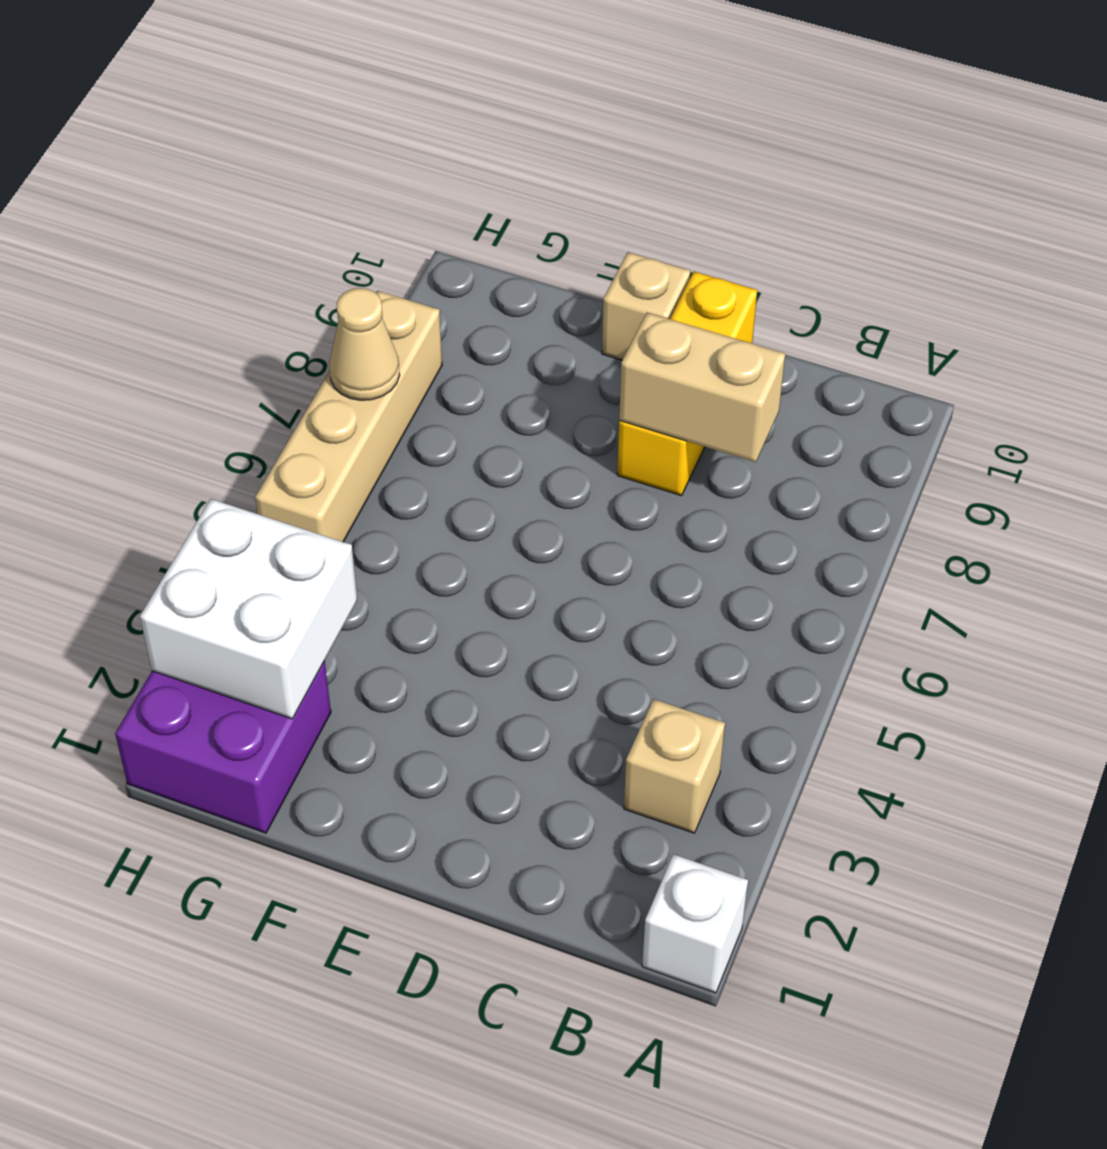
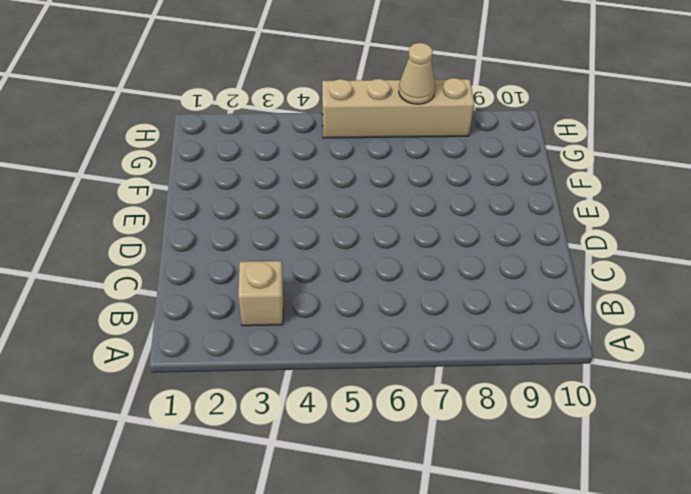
none -> white brick A1 level 1
none -> yellow brick D8:D10 level 1

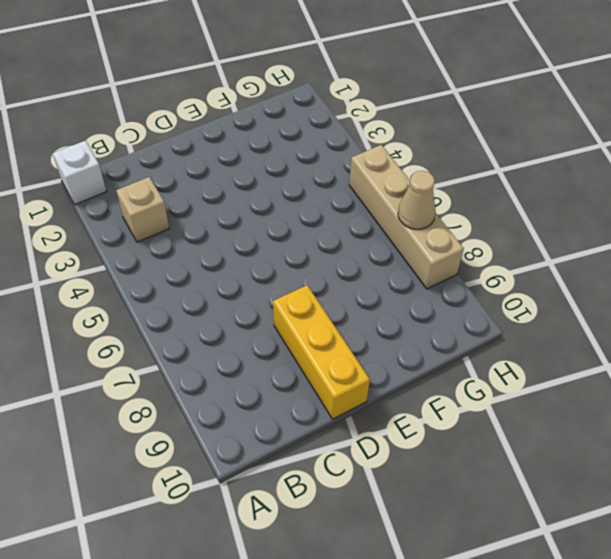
none -> tan brick E10 level 1
none -> purple brick G1:H2 level 1

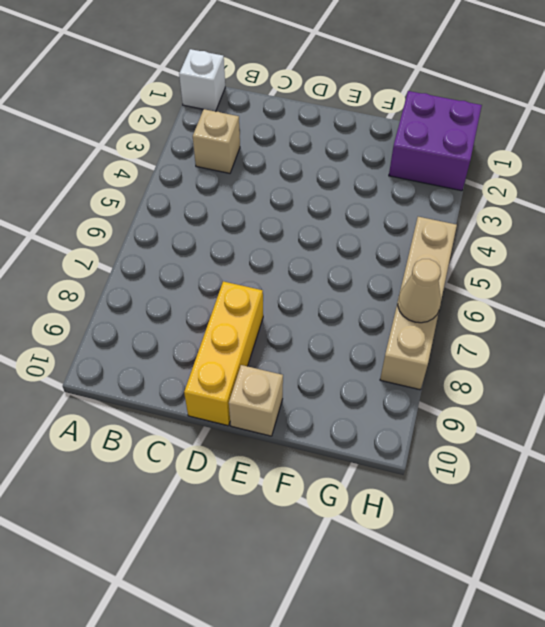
none -> tan brick C8:D8 level 2
none -> white brick G2:H3 level 2

